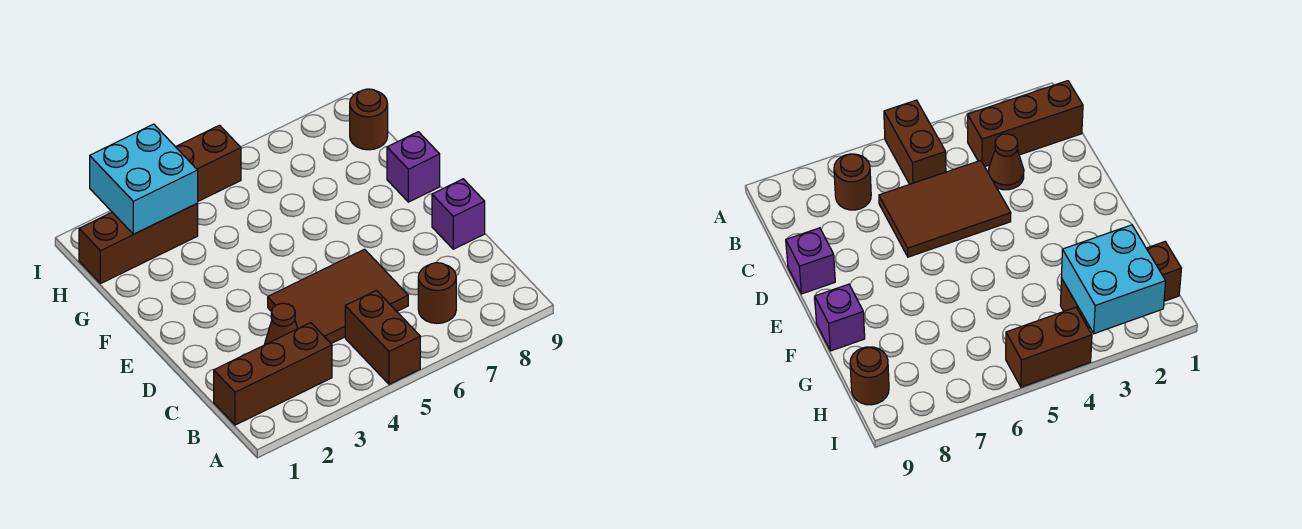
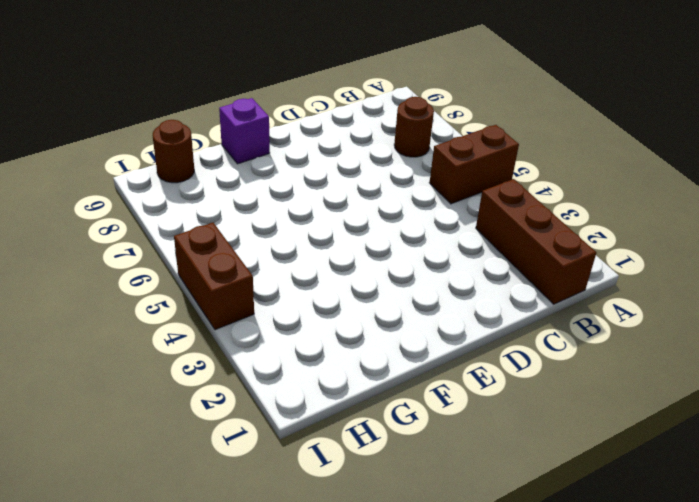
none -> brown cone C3 level 1
none -> brown tile C4:D6 level 1

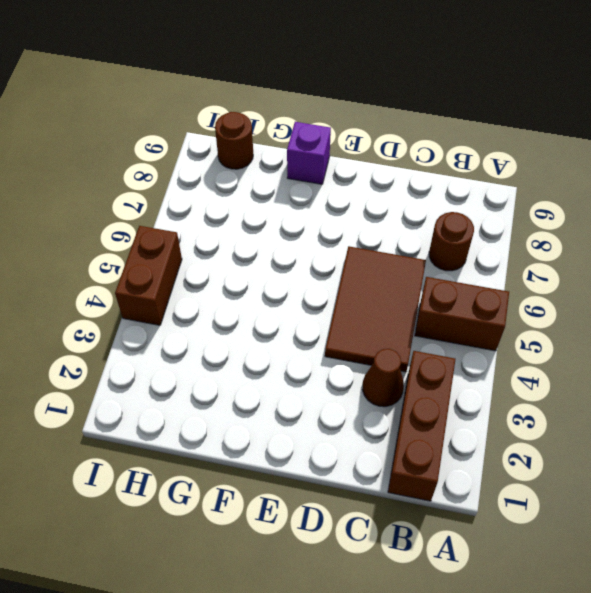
none -> purple brick D9 level 1
none -> brown brick H1:H3 level 1

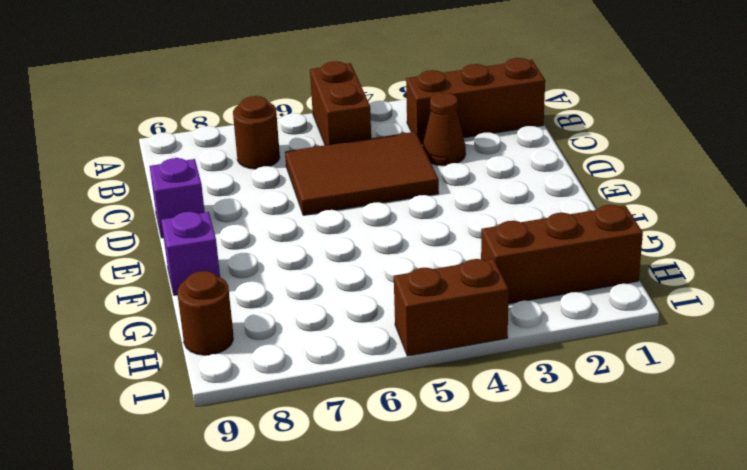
none -> cyan brick H2:I3 level 2

